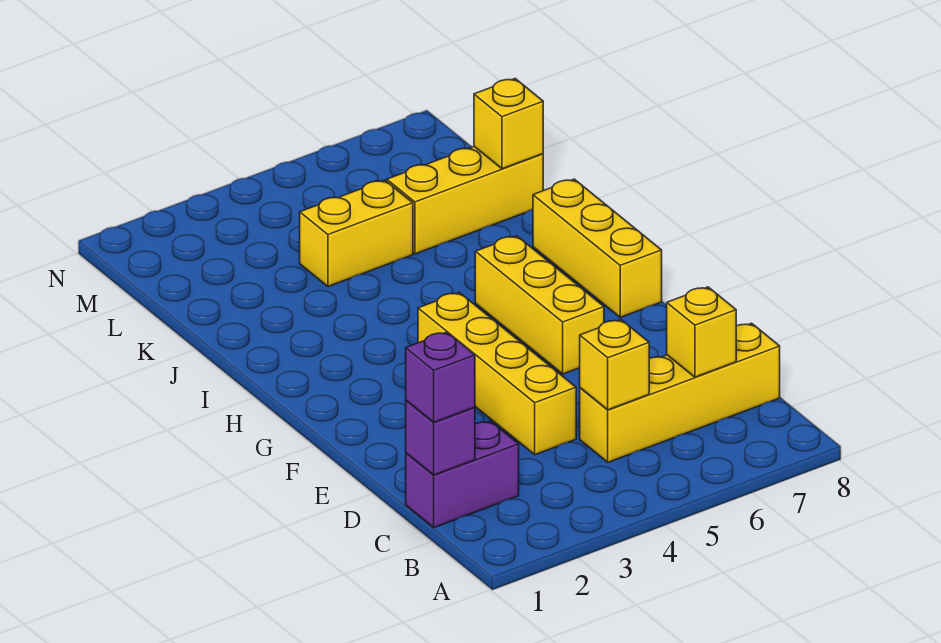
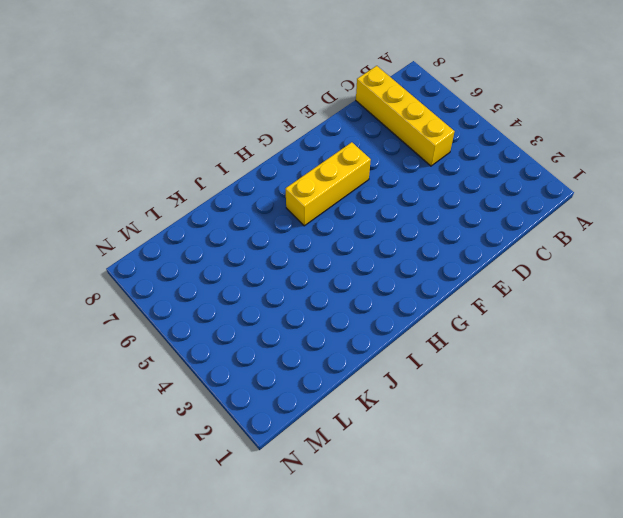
none -> purple brick C1:C2 level 1
none -> yellow brick D4:G4 level 1
none -> yellow brick G8:I8 level 1

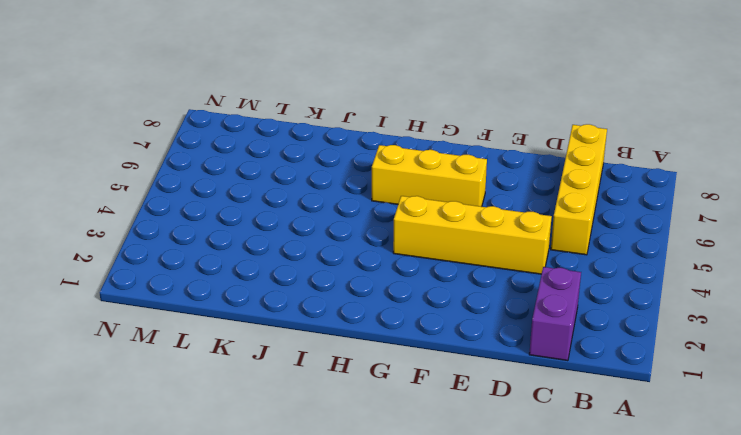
none -> yellow brick G8:I8 level 1
none -> yellow brick K4:K5 level 1
none -> yellow brick K6:K8 level 1

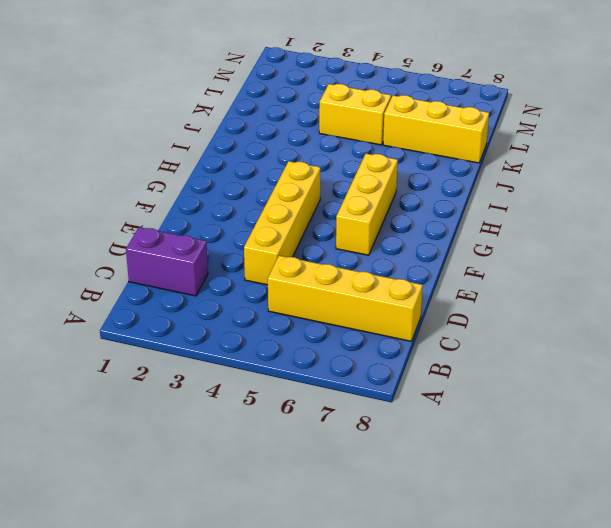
none -> yellow brick G8:I8 level 1
none -> purple brick C1 level 2
none -> yellow brick C5 level 2

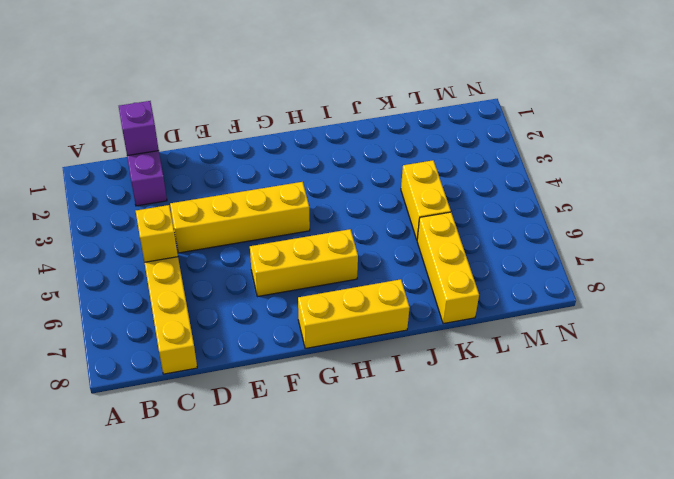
none -> yellow brick C7 level 2
none -> yellow brick K8 level 2
none -> purple brick C1 level 3

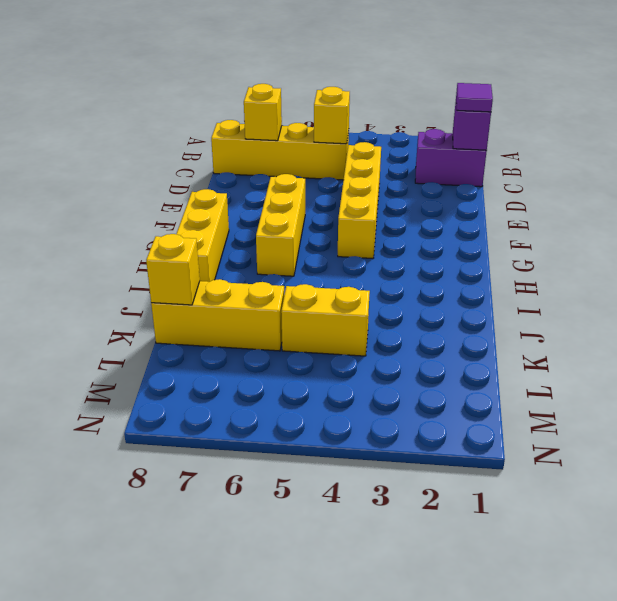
purple tile C1 level 3 -> purple brick C1 level 3

